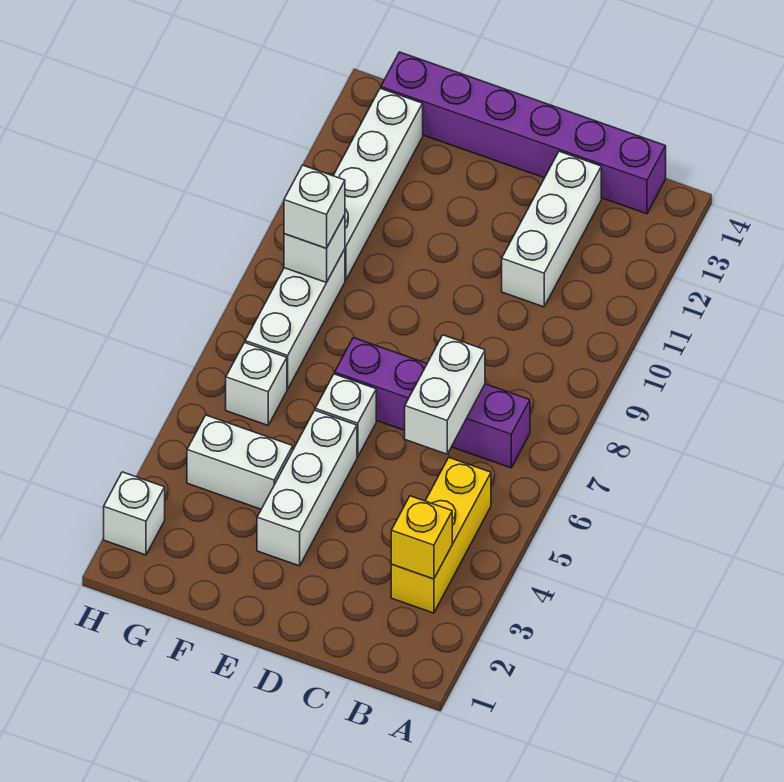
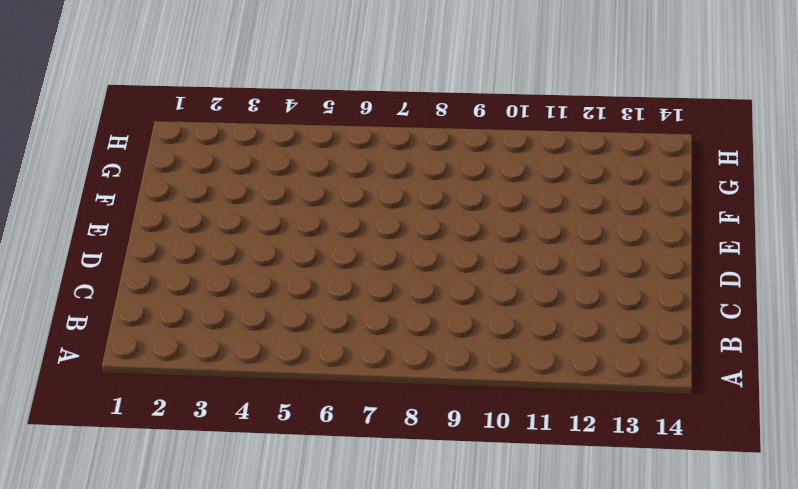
none -> yellow brick B3:B5 level 1
none -> purple brick B7:E7 level 1
none -> purple brick B14:G14 level 1

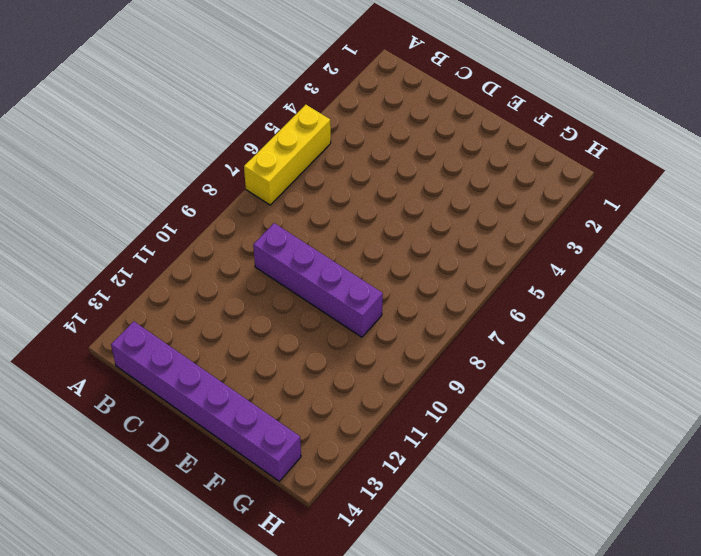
yellow brick A5:A7 level 1 -> yellow brick B3:B5 level 1
purple brick C9:F9 level 1 -> purple brick B7:E7 level 1
none -> white brick C11:C13 level 1
none -> white brick E3:E5 level 1
none -> white brick E6 level 1

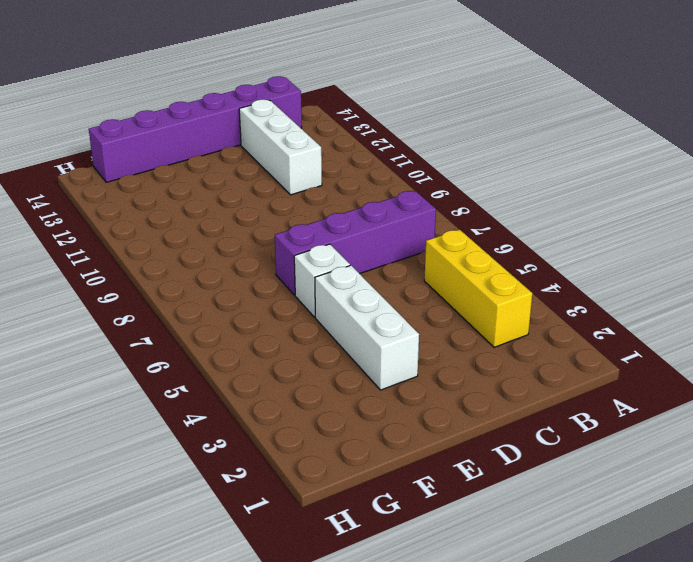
none -> white brick F4:G4 level 1
none -> white brick G6 level 1
none -> white brick G7:G9 level 1

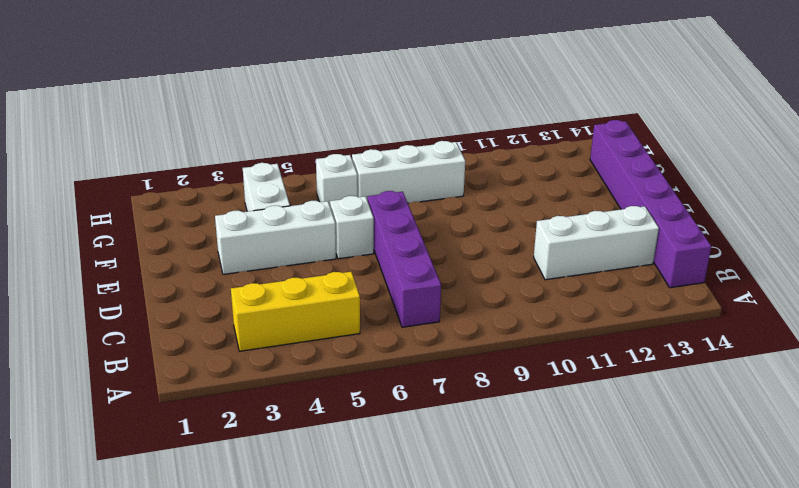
none -> white brick G10:G13 level 1
none -> white brick H2 level 1
none -> yellow brick B3 level 2

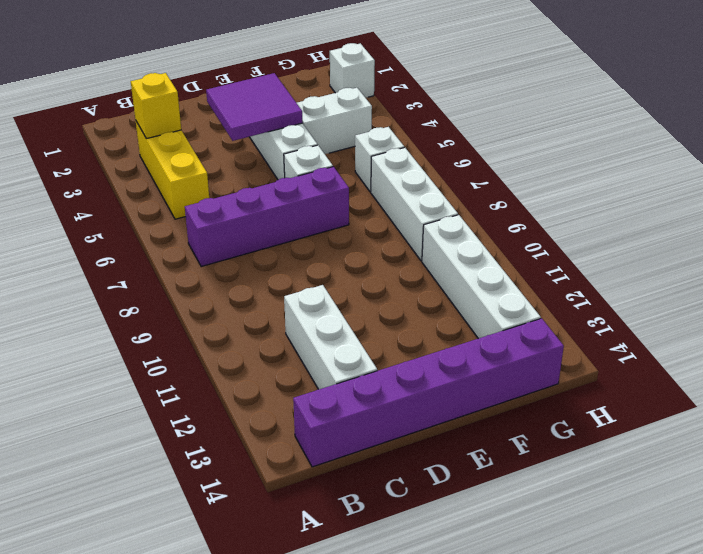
purple tile D3:E4 level 2 -> none
none -> white brick C6:C7 level 2
none -> white brick G9 level 2
none -> white brick G9 level 3

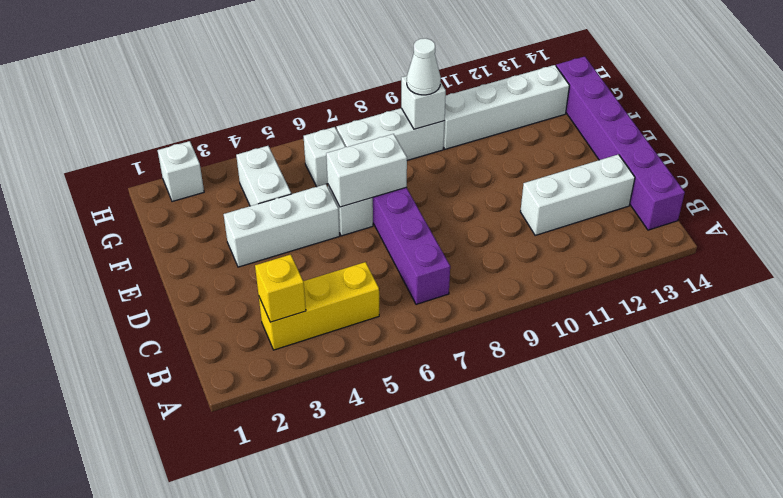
white brick E6:E7 level 2 -> white brick C6:C7 level 2
white cone G9 level 3 -> white brick G9 level 3

